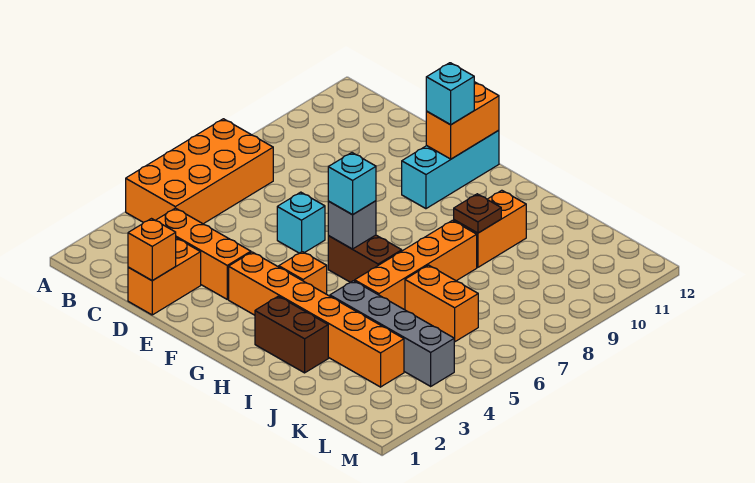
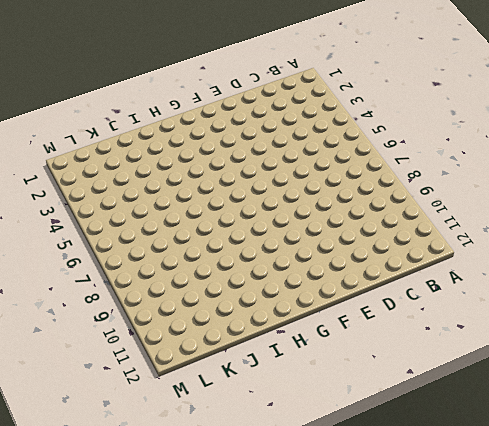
none -> orange brick A4:B7 level 1
none -> orange brick C3:E3 level 1
none -> orange brick D1:D2 level 1

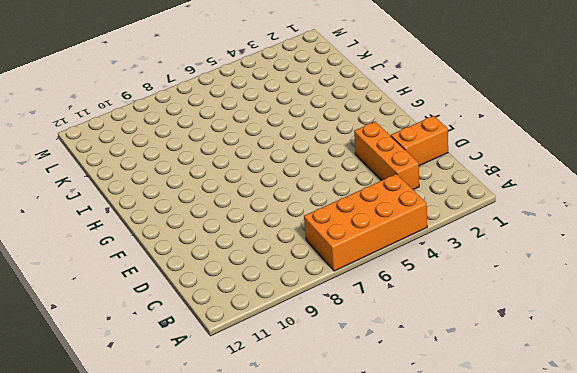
none -> cyan brick E6 level 1
none -> orange brick F3:K3 level 1
none -> cyan brick F10:F12 level 1

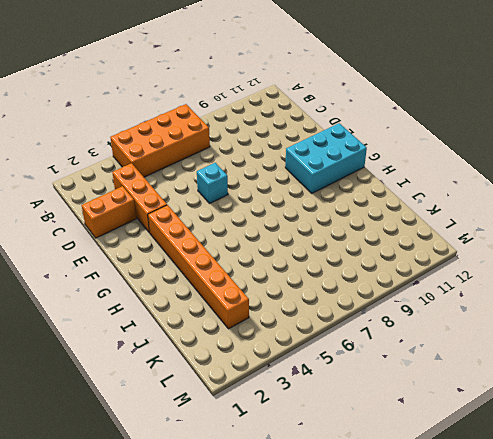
cyan brick F10:G12 level 1 -> cyan brick F10:F12 level 1
none -> orange brick G4 level 1
none -> brown brick G6:H6 level 1
none -> brown brick H2:I2 level 1

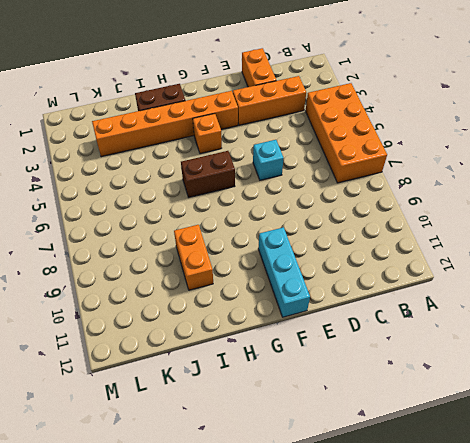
none -> grey brick I4:L4 level 1
none -> orange brick I5:I8 level 1
none -> orange brick J6:K6 level 1

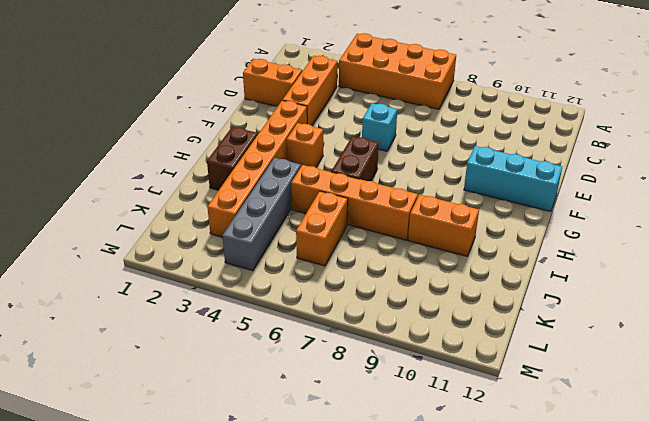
none -> orange brick D1 level 2
none -> orange brick F11:F12 level 2
none -> grey brick G6 level 2

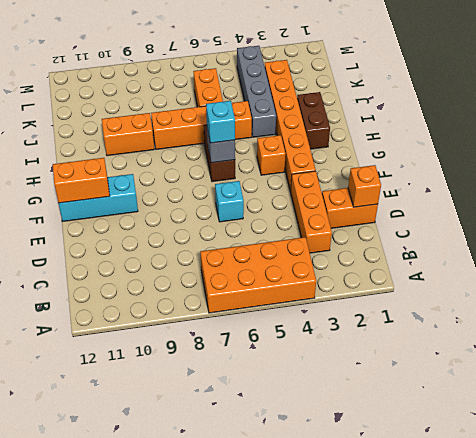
none -> brown plate I9 level 2
none -> cyan brick F11 level 3

